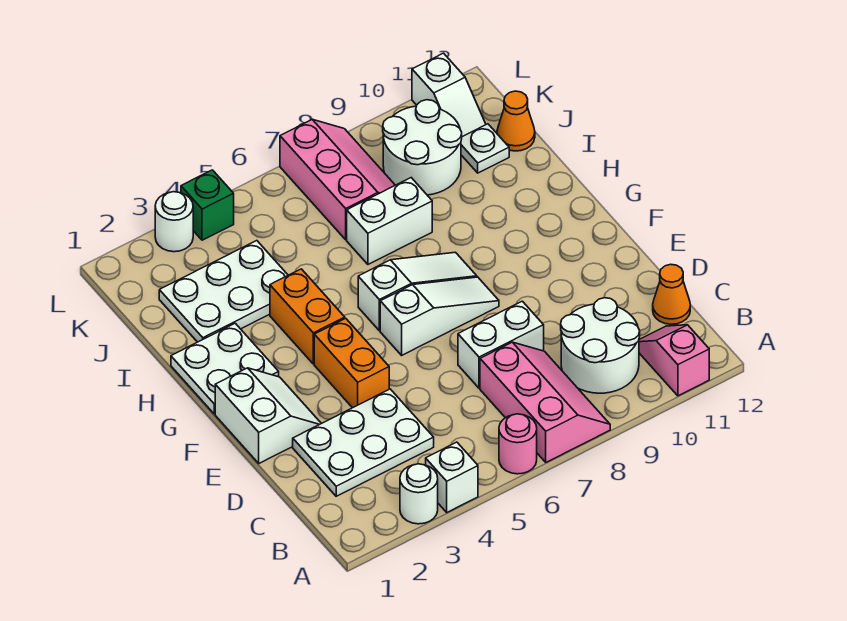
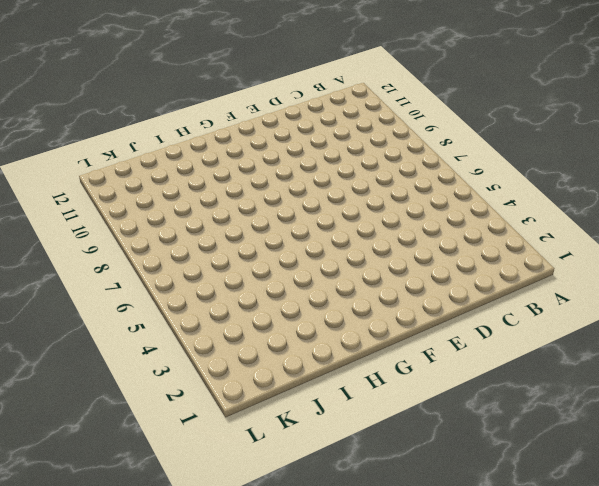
none -> white round brick A3 level 1
none -> white brick A4 level 1
none -> pink round brick A6 level 1

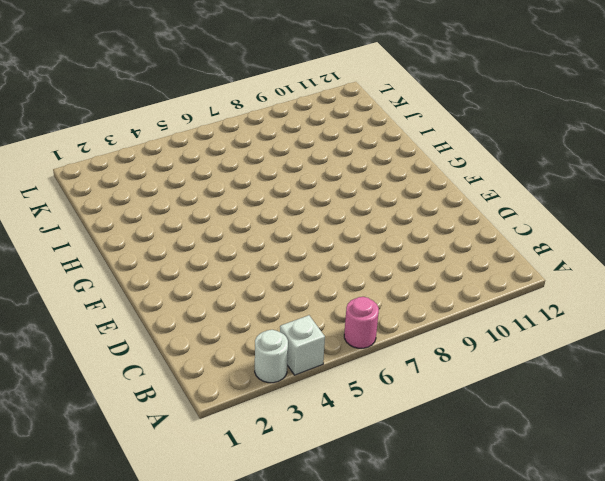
none -> pink slope A7:C8 level 1 top 7
none -> pink slope A11:B11 level 1 top A
none -> white round brick B9:C10 level 1

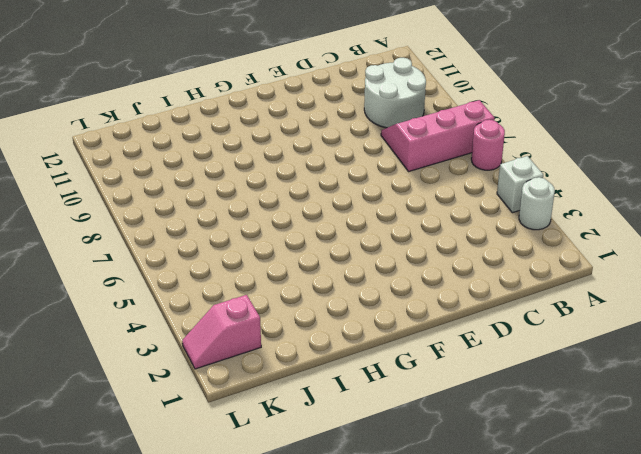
pink slope K2:L2 level 1 top K -> pink slope A11:B11 level 1 top A
none -> white plate C2:D4 level 1
none -> orange cone C12 level 1
none -> white brick D7:D8 level 1

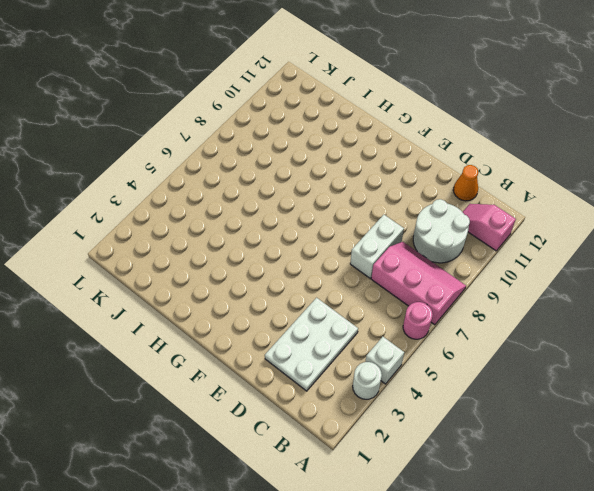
none -> white slope E1:F2 level 1 top 1
none -> orange brick E4:F4 level 1
none -> white slope F6:F8 level 1 top 6

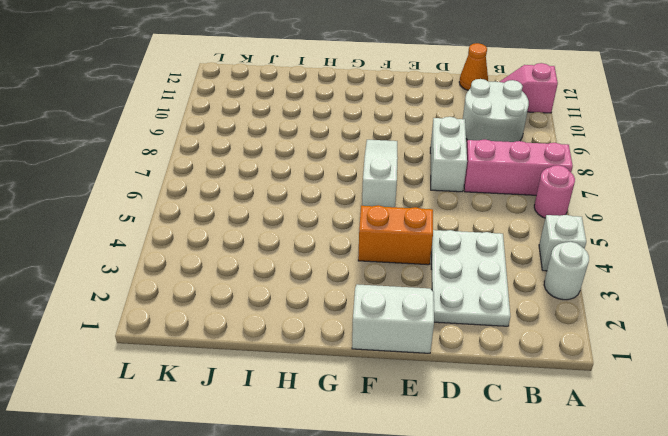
none -> white plate G1:H2 level 1
none -> orange brick G4:H4 level 1
none -> white slope G6:G8 level 1 top 6

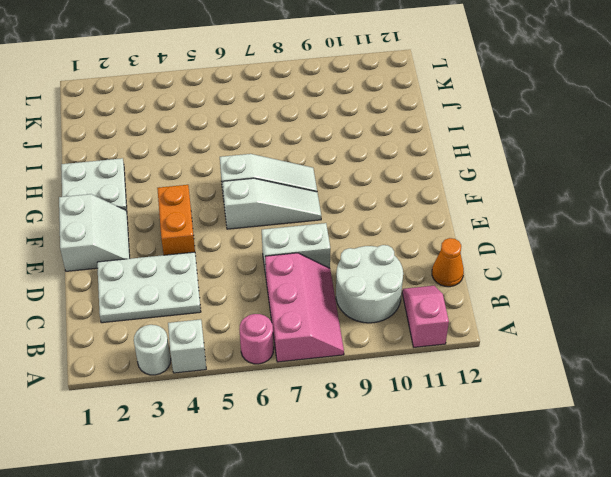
none -> orange brick G4:H4 level 1
none -> white plate I2:J4 level 1
none -> white brick I7:I8 level 1

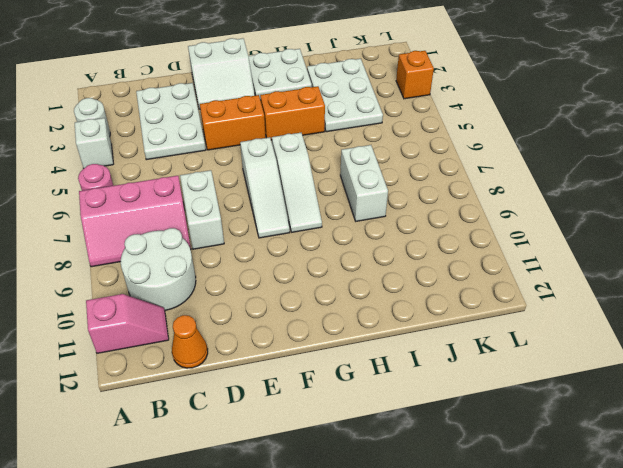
orange brick L3 level 1 -> white round brick L3 level 1
none -> pink slope J7:L8 level 1 top 7
none -> white round brick J9:K10 level 1
none -> white plate J11 level 1

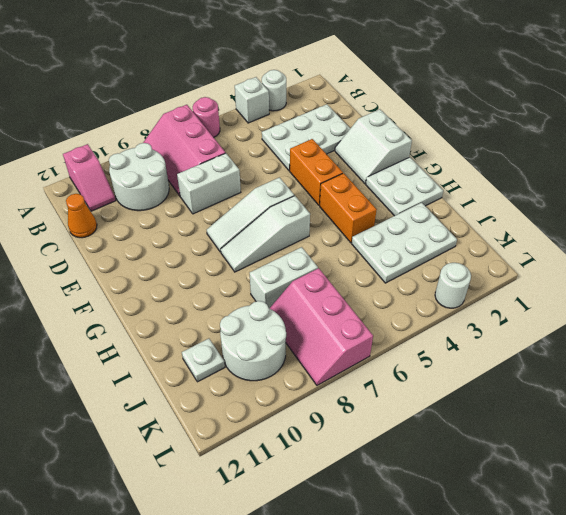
none -> orange cone J12 level 1
none -> white slope K11:L11 level 1 top L
none -> green brick L4 level 1

